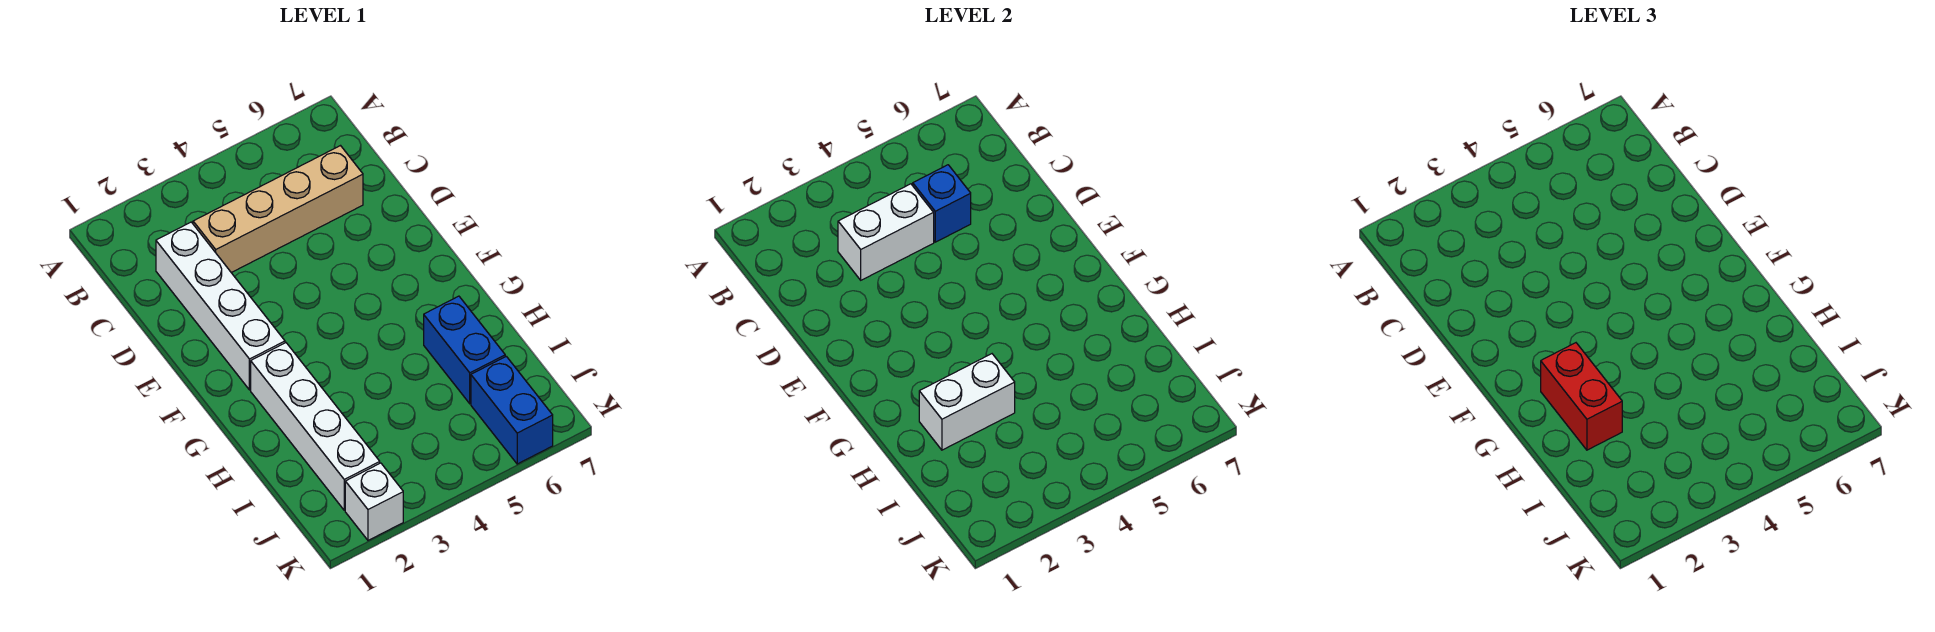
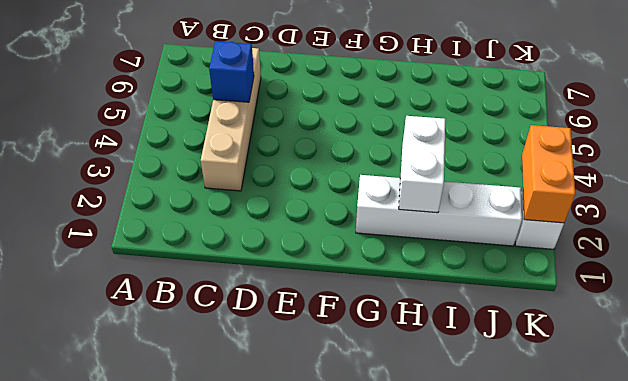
orange brick K2:K3 level 2 -> none
none -> white brick C2:F2 level 1
none -> blue brick H6:I6 level 1

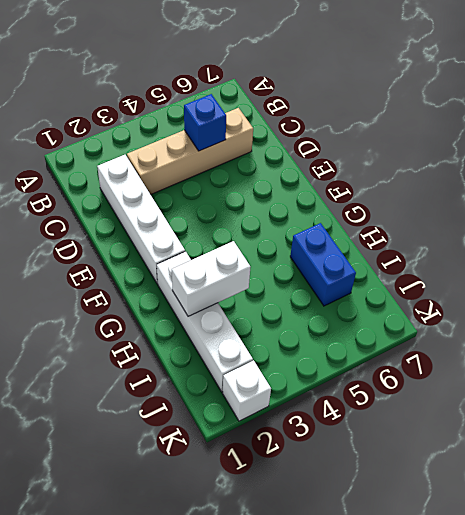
none -> blue brick J6:K6 level 1
none -> white brick C3:C4 level 2

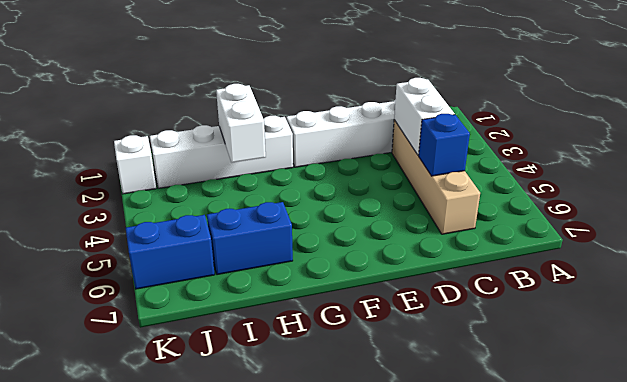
none -> red brick G2:H2 level 3

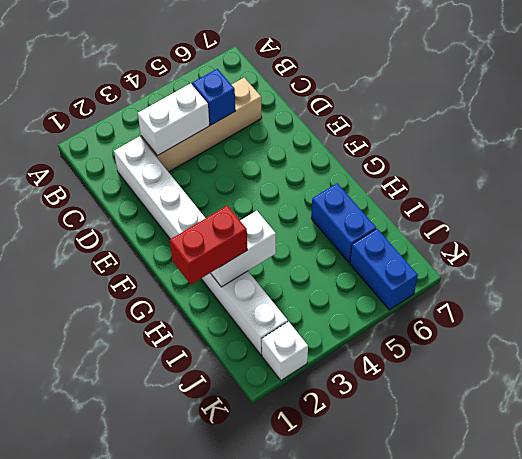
red brick H1:H2 level 3 -> red brick G2:H2 level 3

